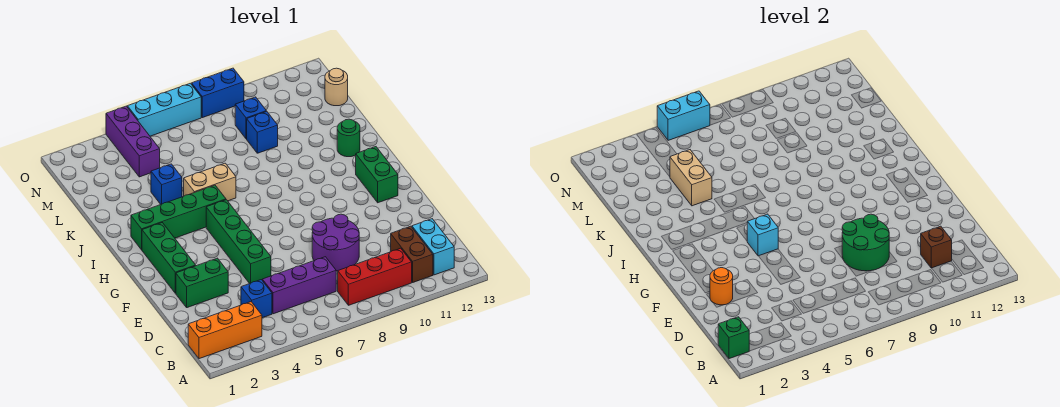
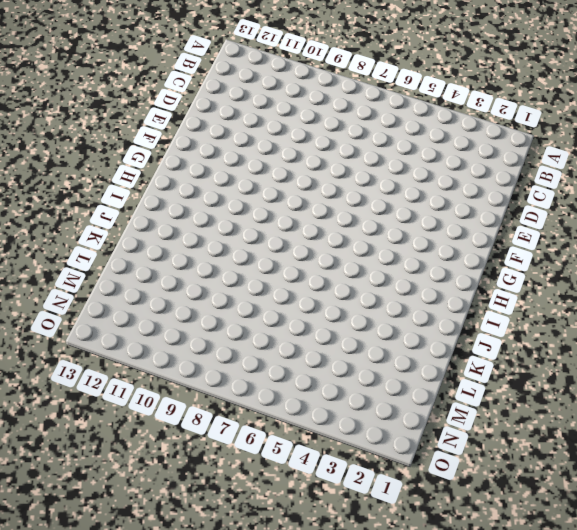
none -> orange brick B1:B3 level 1
none -> red brick B8:B10 level 1
none -> brown brick B11:C11 level 1

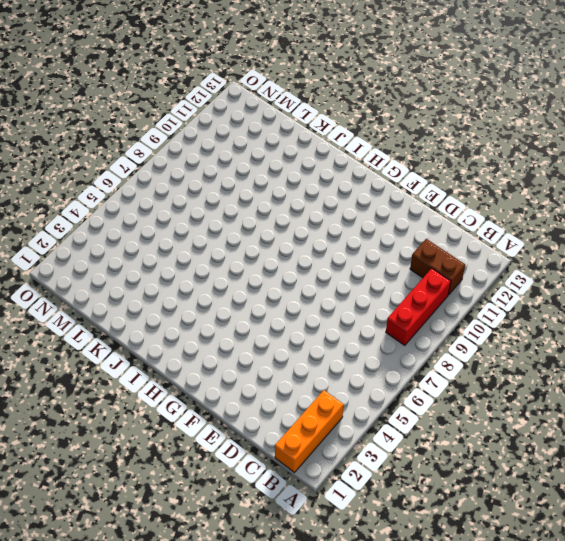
none -> cyan brick B12:C12 level 1
none -> blue brick C4 level 1
none -> purple brick C5:C7 level 1

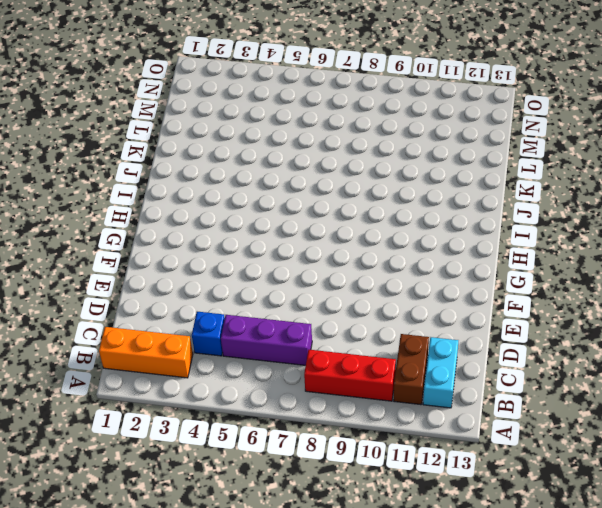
none -> purple round brick D8:E9 level 1
none -> green brick E2:E3 level 1
none -> green brick E5:H5 level 1

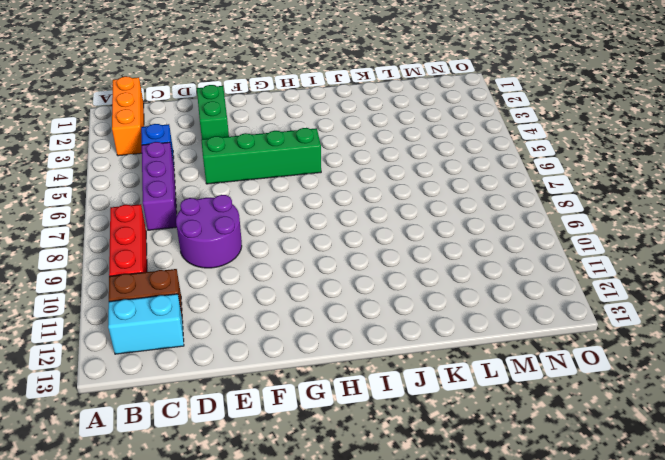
none -> green brick F2:H2 level 1
none -> green brick G12:H12 level 1
none -> green brick I2:I5 level 1

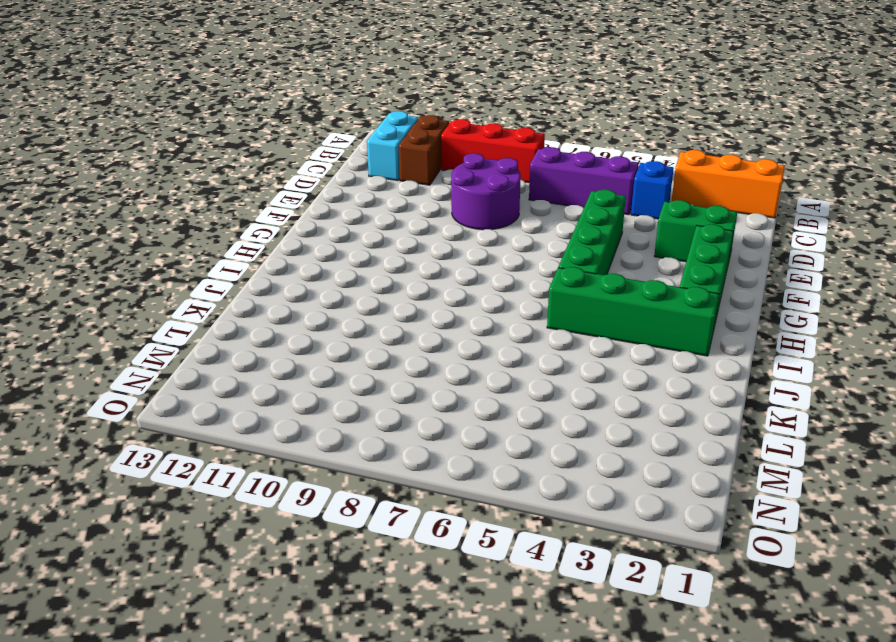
none -> green brick G12:H12 level 1
none -> tan brick J5:J6 level 1
none -> green round brick J12 level 1

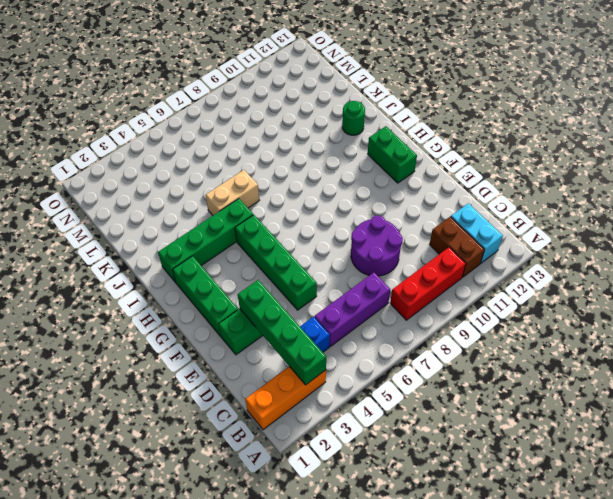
green brick B3:E3 level 2 -> none
none -> blue brick K4 level 1
none -> blue brick L9 level 1
none -> purple brick M4:O4 level 1

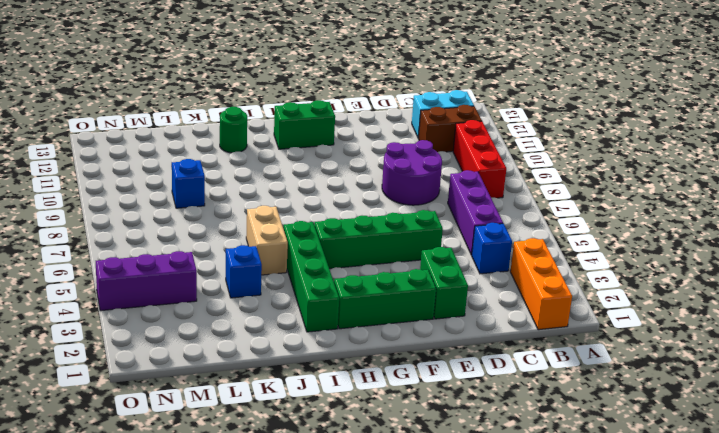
none -> blue brick M9 level 1
none -> tan round brick M13 level 1
none -> cyan brick O5:O7 level 1

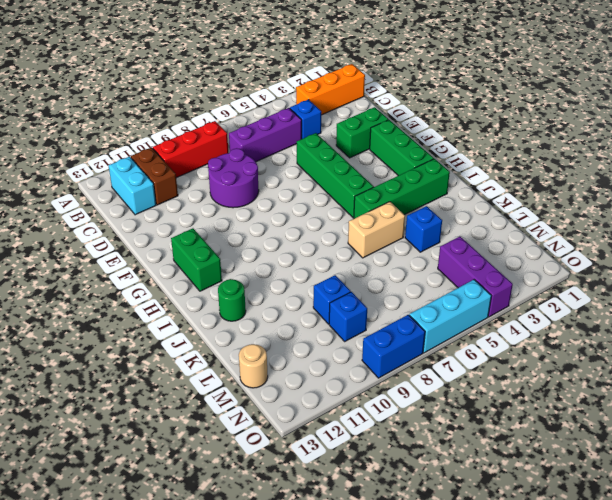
none -> green brick B1 level 2
none -> brown brick C11 level 2
none -> green round brick D8:E9 level 2

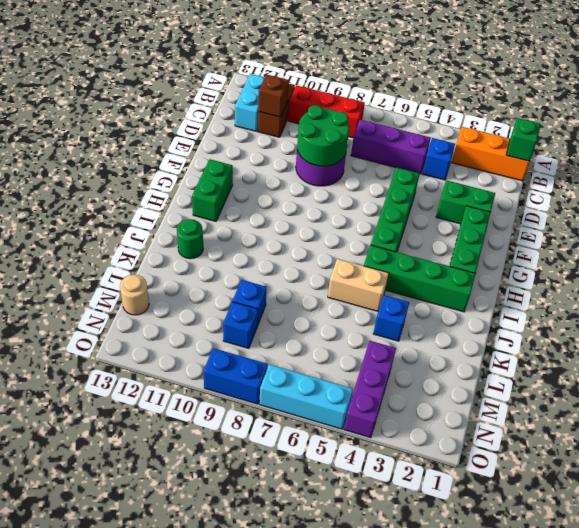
none -> orange round brick E2 level 2
none -> cyan brick G5 level 2
none -> tan brick K4:L4 level 2

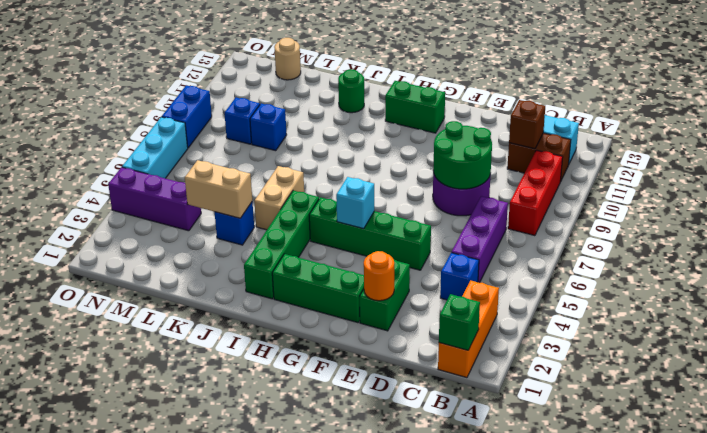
none -> cyan brick O5:O6 level 2

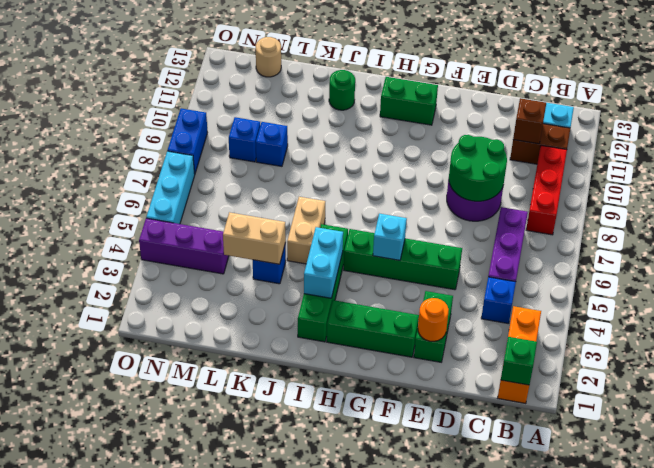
cyan brick I3:I4 level 2 -> cyan brick O5:O6 level 2

